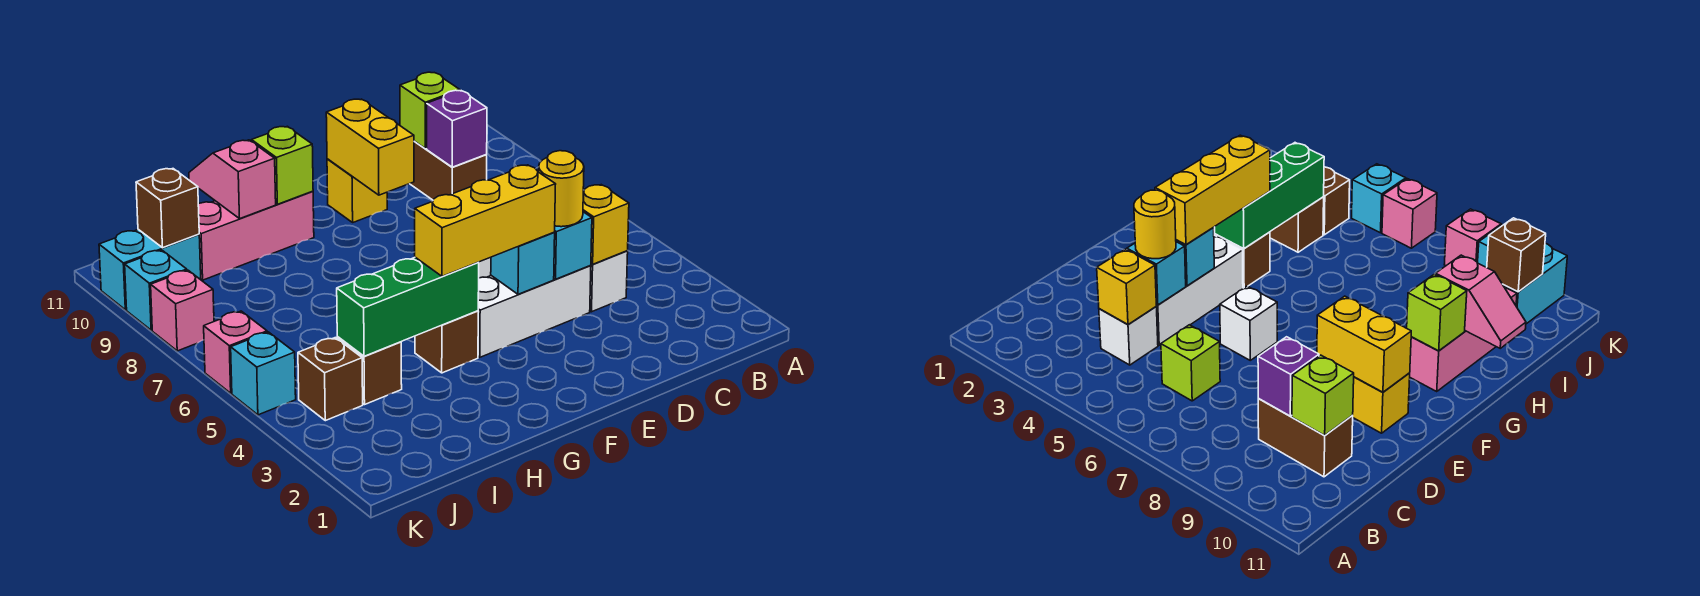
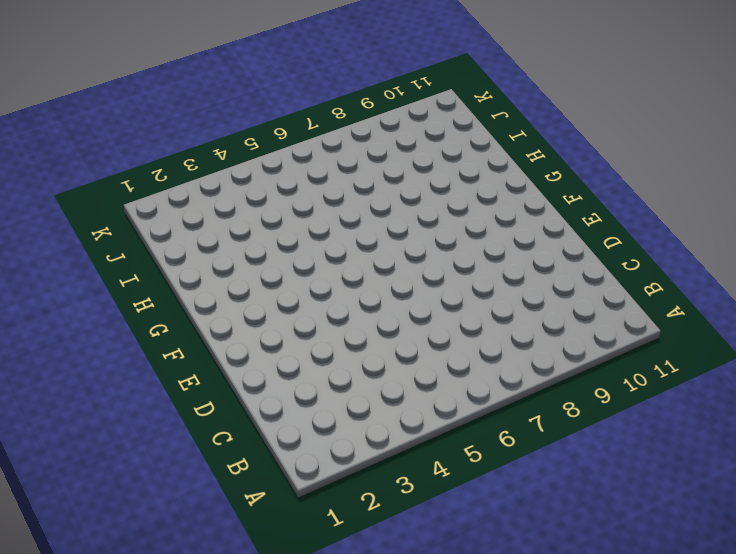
none -> white brick C4 level 1
none -> lime brick C6 level 1
none -> brown brick C9:C10 level 1

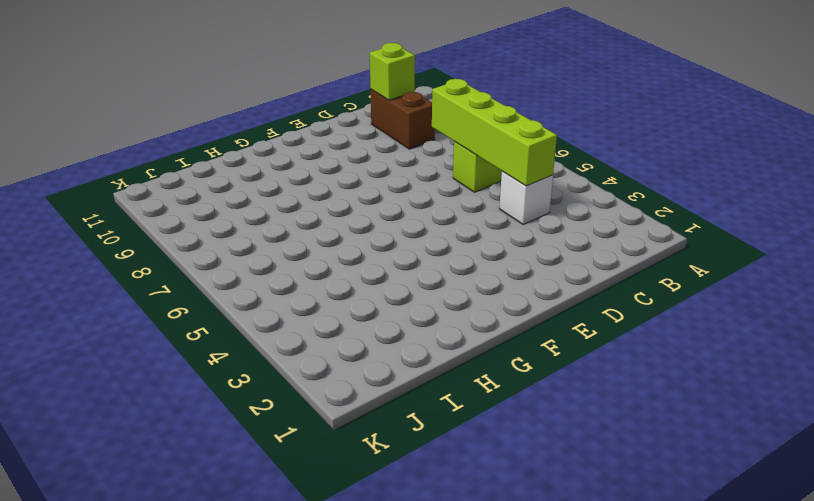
lime brick C4:C7 level 2 -> yellow brick C4 level 2
none -> white brick D4:F4 level 1
none -> white brick E6 level 1
none -> yellow brick E10 level 1

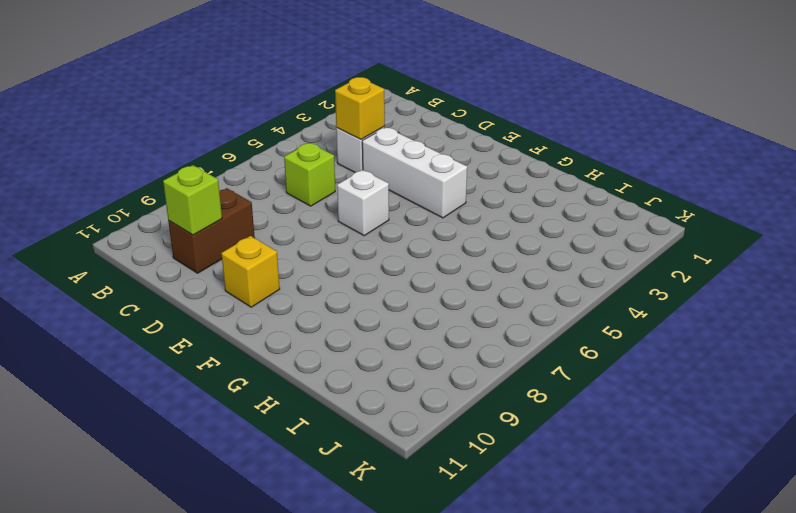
none -> brown brick G4 level 1
none -> pink brick G10:I10 level 1
none -> brown brick I4 level 1

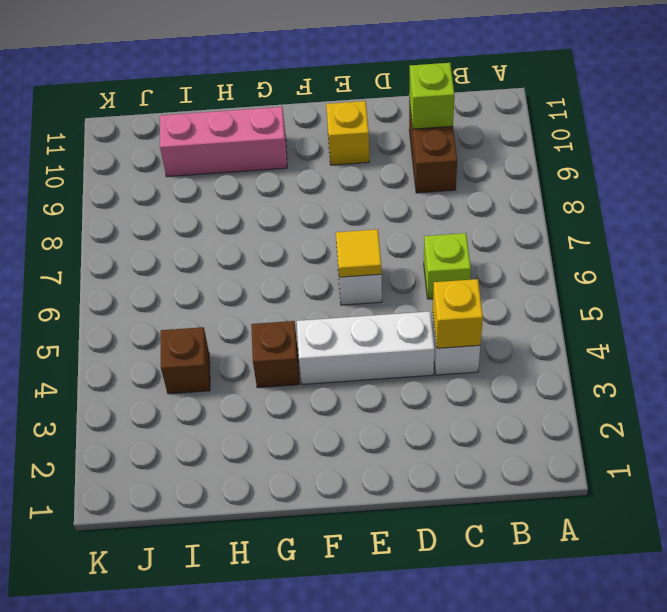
yellow tile E6 level 2 -> none
none -> brown brick J4 level 1
none -> cyan brick J10:K10 level 1
none -> cyan brick K5 level 1

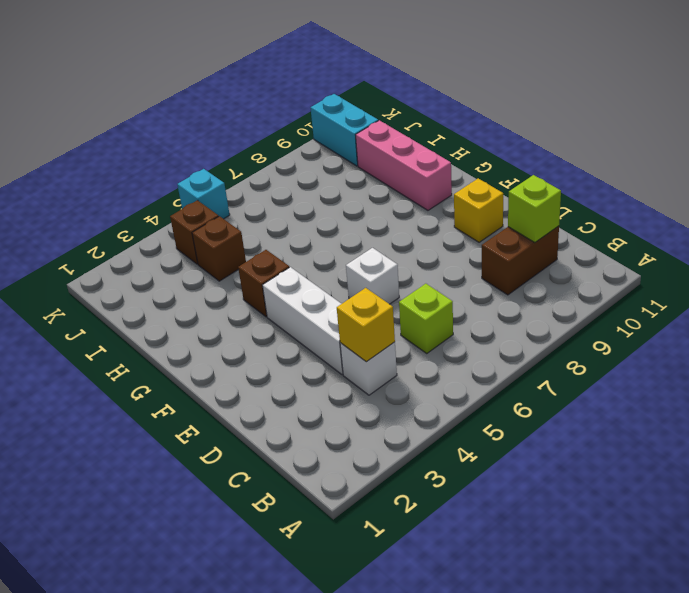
none -> pink brick K6 level 1
none -> pink brick K8 level 1
none -> cyan brick K9 level 1

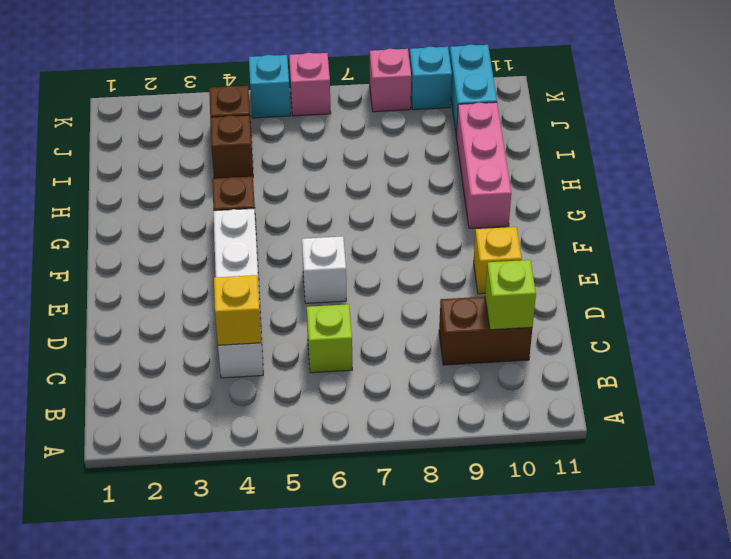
none -> purple brick C9 level 2
none -> cyan brick D4 level 2
none -> cyan brick E4 level 2

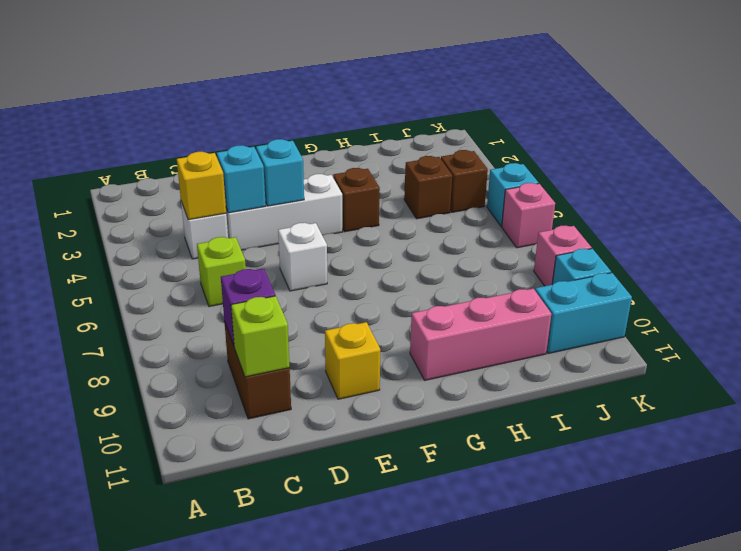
none -> yellow brick E9:E10 level 2
none -> green brick G4:I4 level 2
none -> lime brick G10 level 2

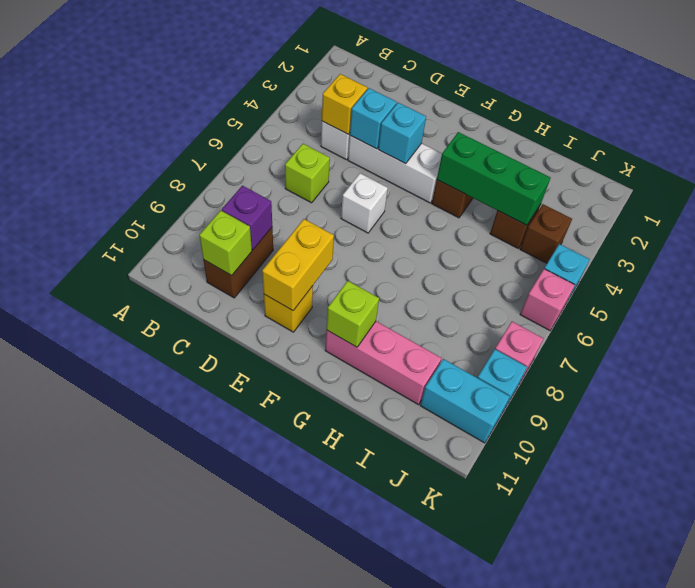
none -> pink slope H10:H11 level 2 top 10
none -> brown brick J10 level 2
none -> yellow round brick D4 level 3

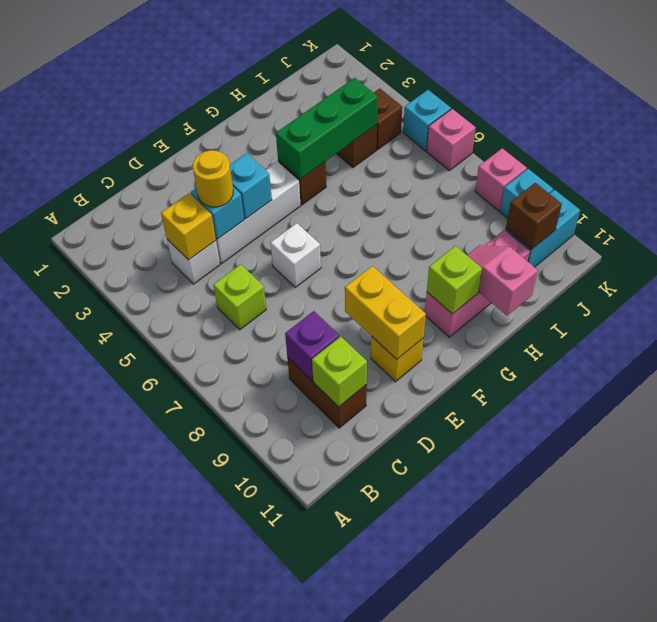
pink slope H10:H11 level 2 top 11 -> pink slope H10:H11 level 2 top 10
none -> yellow brick E4:G4 level 3

